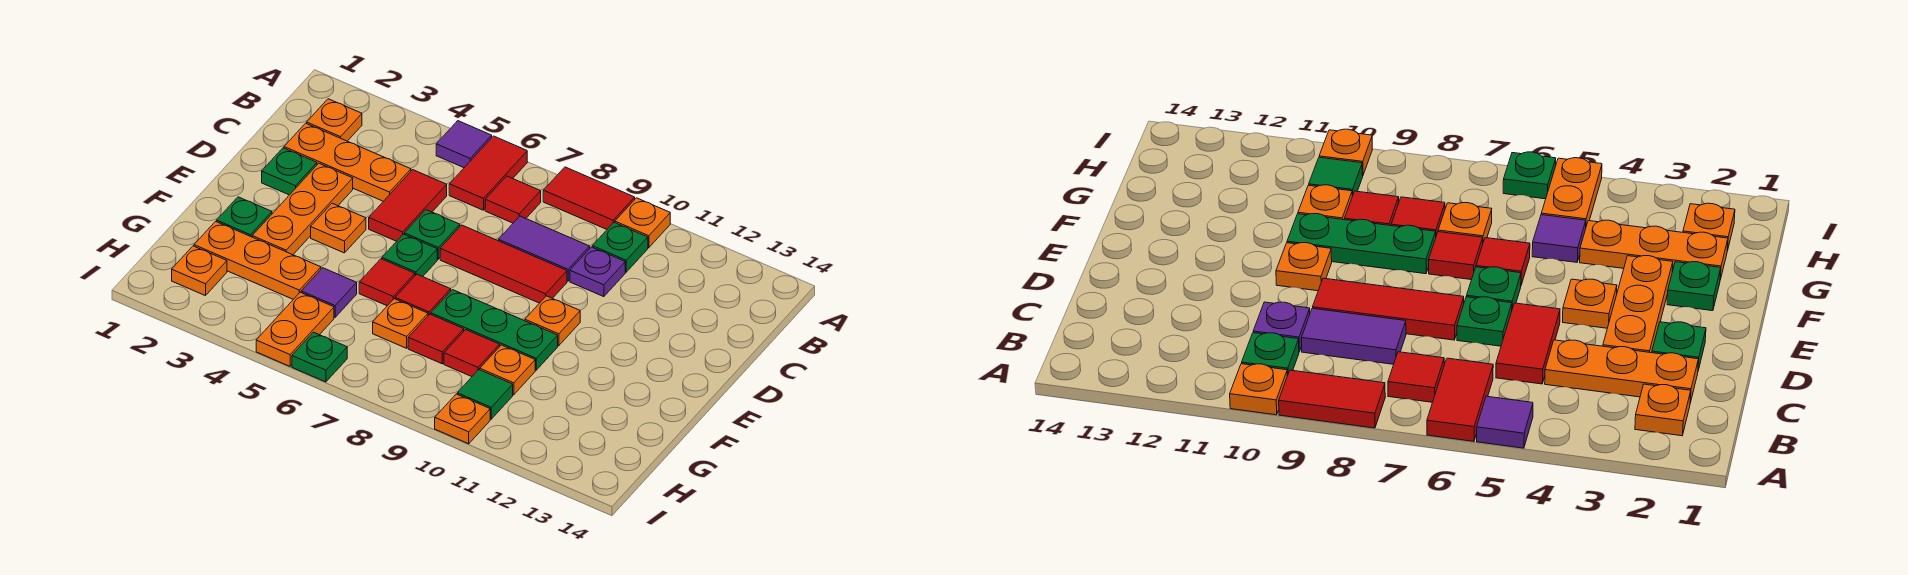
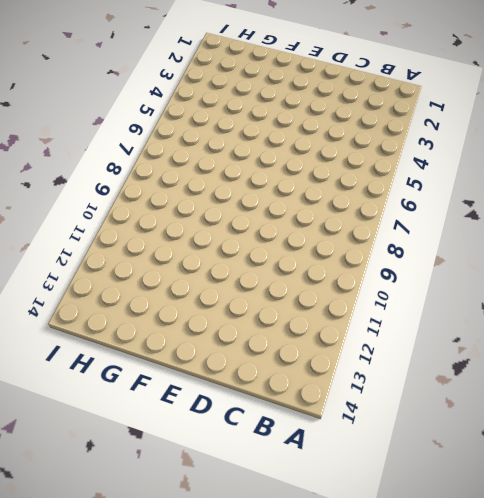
none -> purple tile A5 level 1
none -> red tile A6:B6 level 1
none -> red tile A8:A9 level 1
none -> orange plate A10 level 1

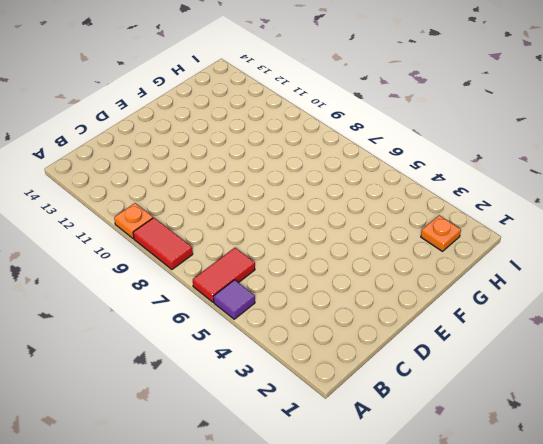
none -> orange plate B2 level 1
none -> red tile B7 level 1
none -> green plate B10 level 1
none -> orange plate C2:C4 level 1

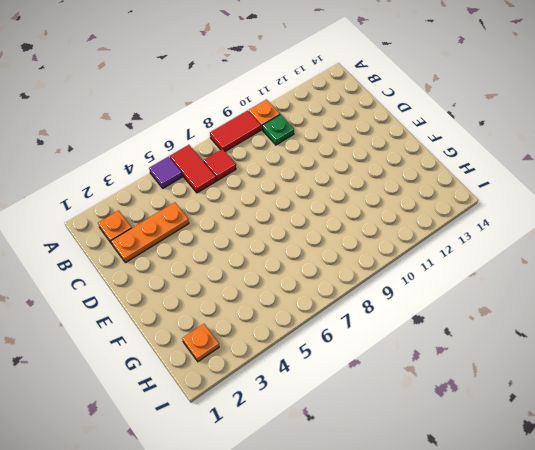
none -> red tile C5:D5 level 1
none -> purple tile C8:C9 level 1
none -> purple plate C10 level 1
none -> green plate D2 level 1

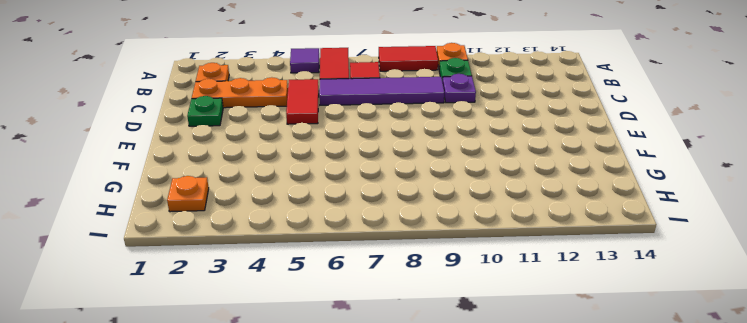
purple tile C6:C9 level 1 -> purple tile C8:C9 level 1
none -> orange plate D3:F3 level 1
none -> green plate D6 level 1
none -> red tile D7:D9 level 1
none -> orange plate E4 level 1

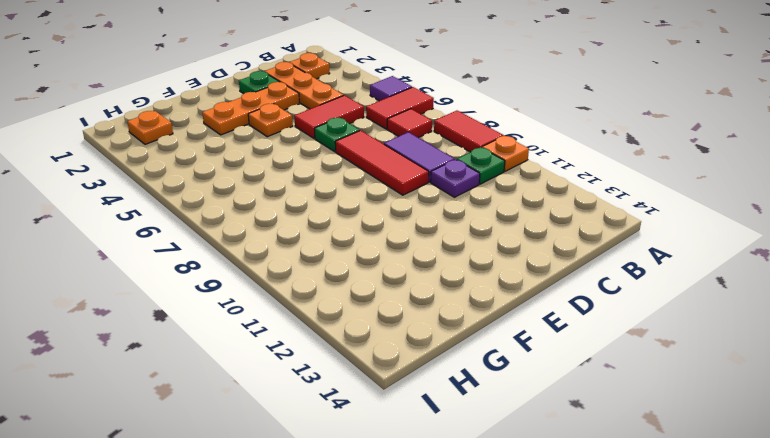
none -> green plate E6 level 1
none -> orange plate E10 level 1
none -> green plate F2 level 1
none -> red tile F6 level 1

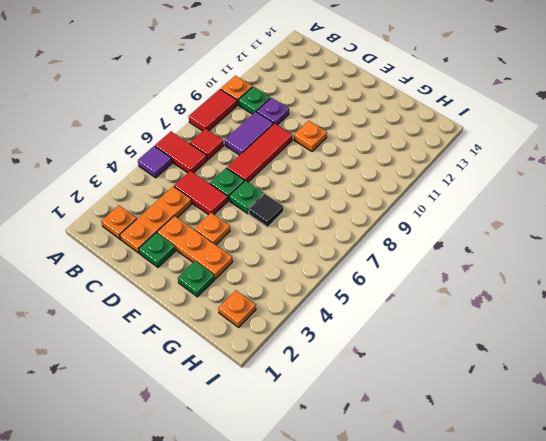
black tile F6 level 1 -> red tile F6 level 1
none -> red tile F7 level 1
none -> green plate F8:F10 level 1
none -> orange plate G2:G4 level 1
none -> purple tile G5 level 1

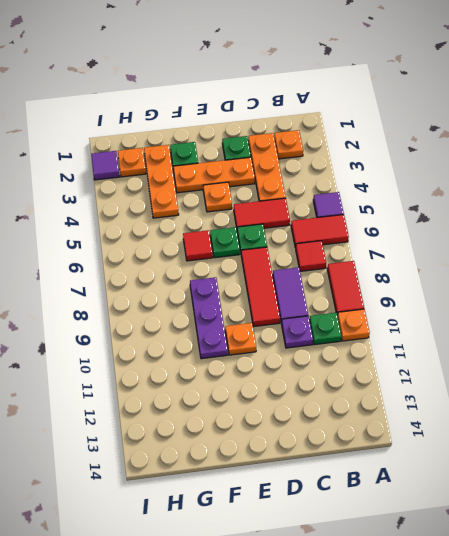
purple plate F8:F10 level 1 -> green plate F8:F10 level 1
purple tile I2 level 1 -> purple tile G5 level 1
none -> red tile F7 level 1
none -> orange plate G7 level 1
none -> red tile G8 level 1
none -> red tile G9 level 1

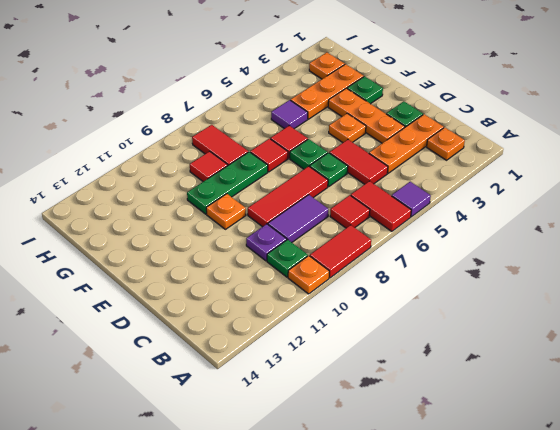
red tile G8:H8 level 1 -> red tile G8 level 1
none -> orange plate G7 level 1
none -> orange plate G10 level 1
none -> orange plate H5:I5 level 1
none -> green tile H10 level 1

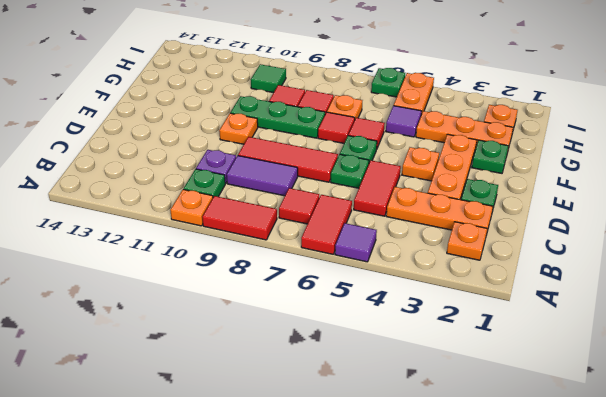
none -> orange plate G10 level 1
none -> orange plate I10 level 1

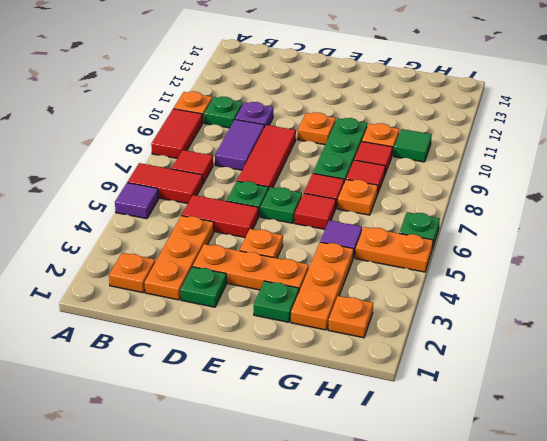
none -> orange plate I10 level 1

